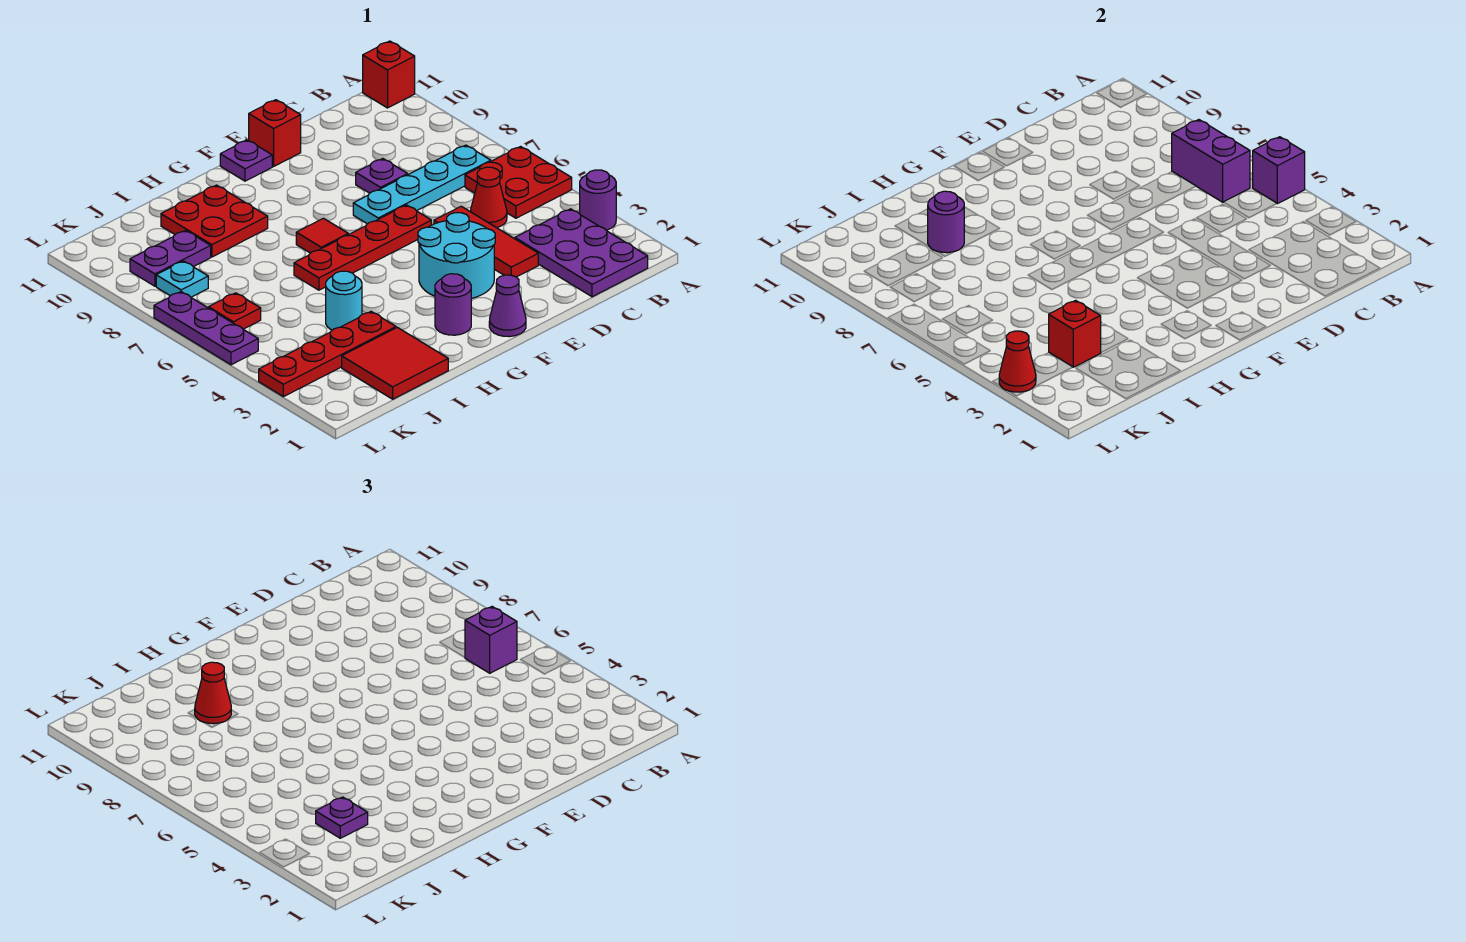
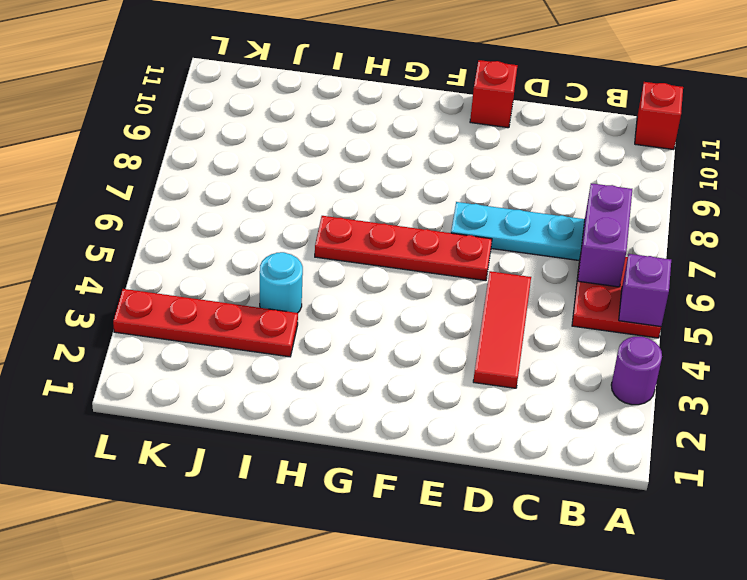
none -> purple plate B1:C3 level 1
none -> red cone C5 level 1
none -> purple plate D8 level 1
none -> cyan round brick E3:F4 level 1

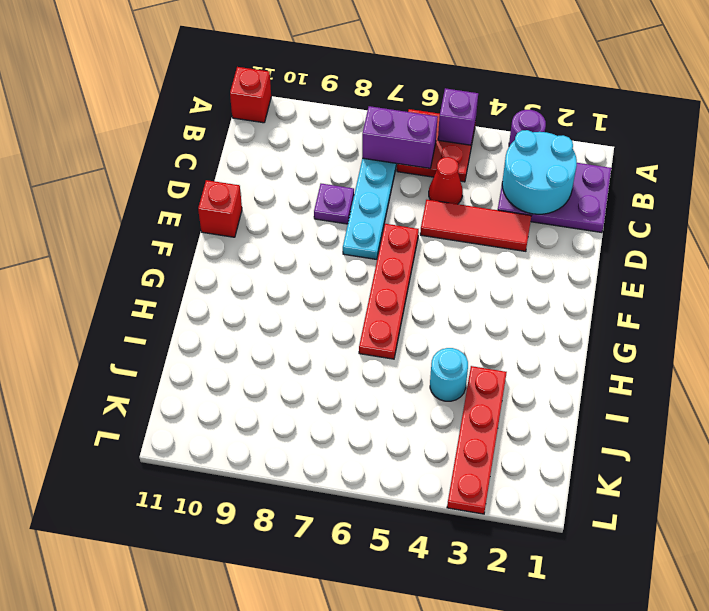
cyan round brick B2:C3 level 2 -> cyan round brick E3:F4 level 1
none -> purple cone F1 level 1
none -> purple plate F11 level 1
none -> purple round brick G2 level 1
none -> red tile G7 level 1

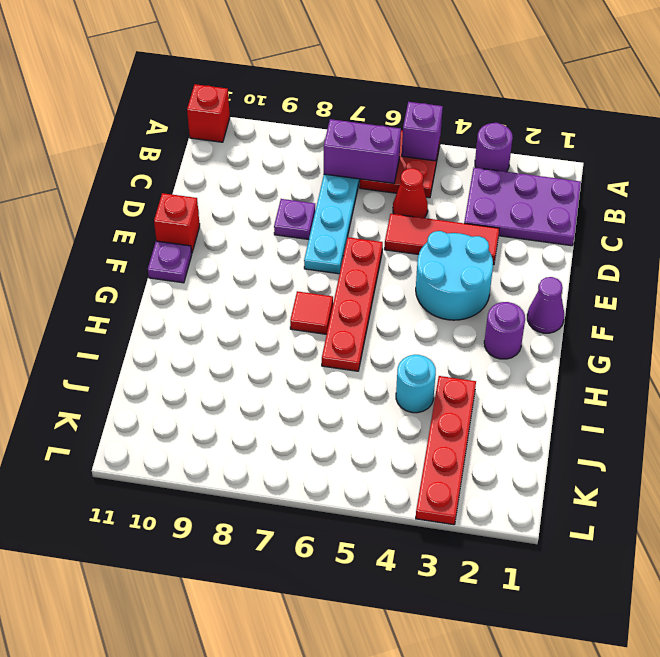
none -> red plate H9:I10 level 1
none -> red tile I1:J2 level 1
none -> purple plate J9:K9 level 1
none -> red plate K6 level 1

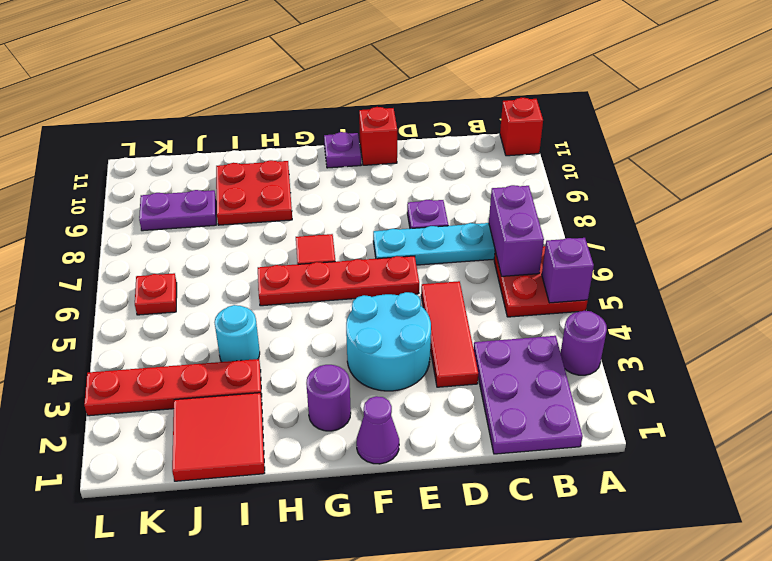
none -> red cone C5 level 1
none -> cyan plate K8 level 1
none -> purple plate L5:L7 level 1
none -> purple round brick I9 level 2

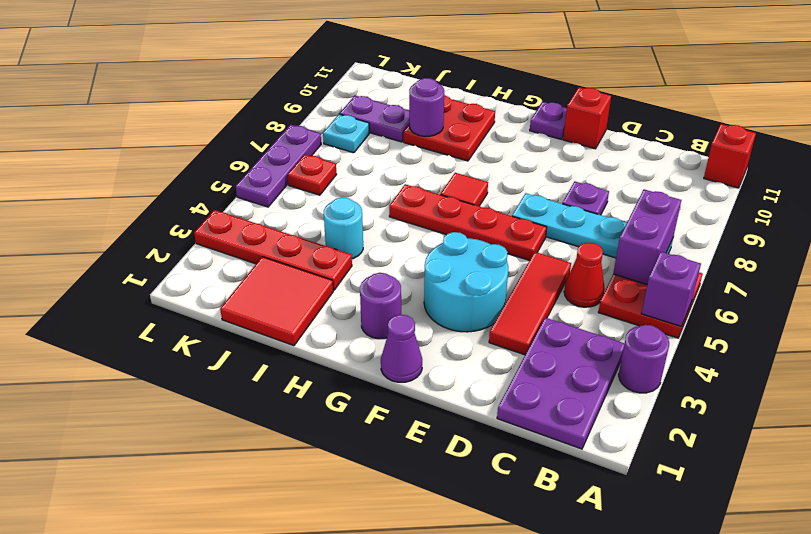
none -> red brick J3 level 2
none -> red cone L3 level 2
none -> purple brick B6 level 3
none -> red cone I9 level 3

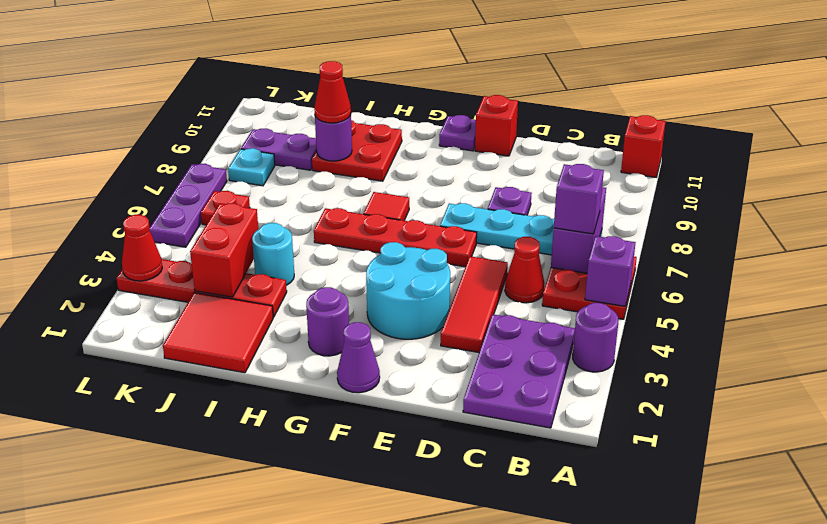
red brick J3:J4 level 2 -> red brick J3 level 2
none -> purple plate J3 level 3

